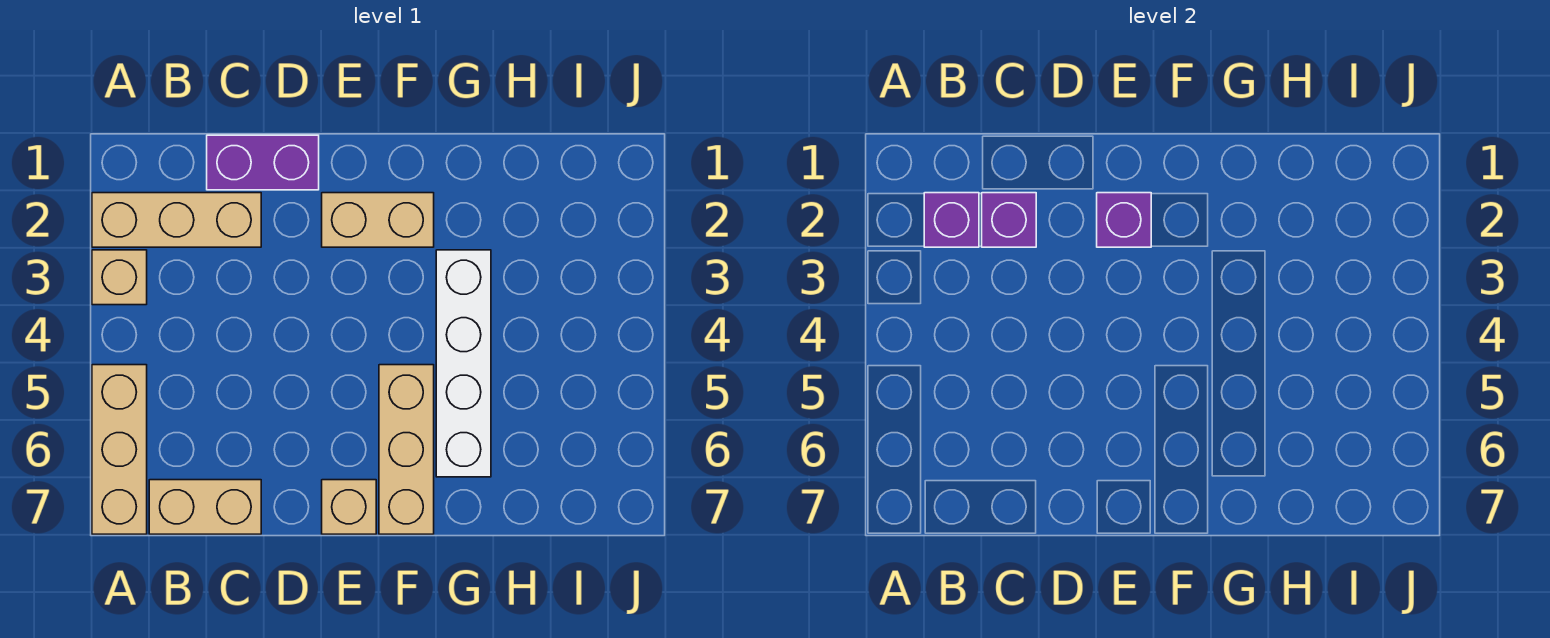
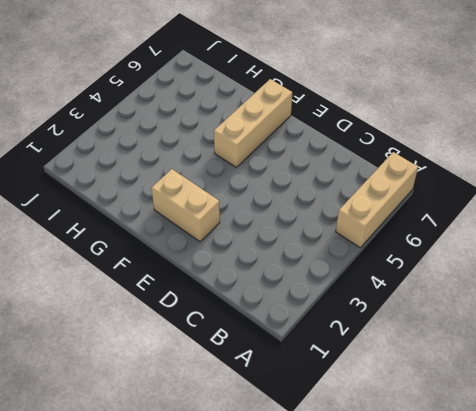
none -> tan brick A2:C2 level 1
none -> tan brick A3 level 1
none -> tan brick B7:C7 level 1

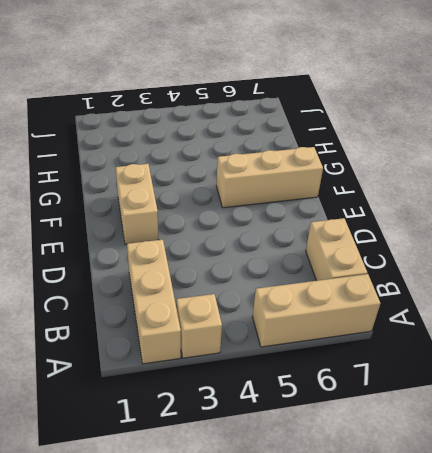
none -> purple brick C1:D1 level 1
none -> tan brick E7 level 1
none -> white brick G3:G6 level 1

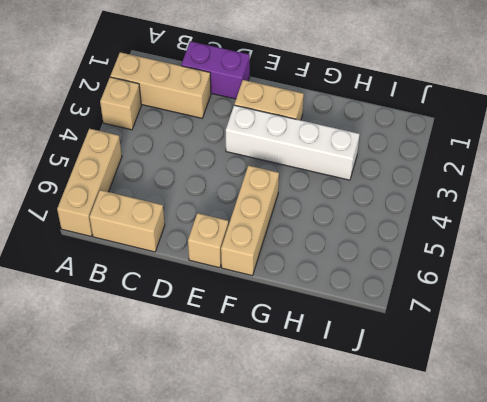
white brick E3:H3 level 1 -> white brick G3:G6 level 1
none -> purple brick B2 level 2
none -> purple brick C2 level 2
none -> purple brick E2 level 2

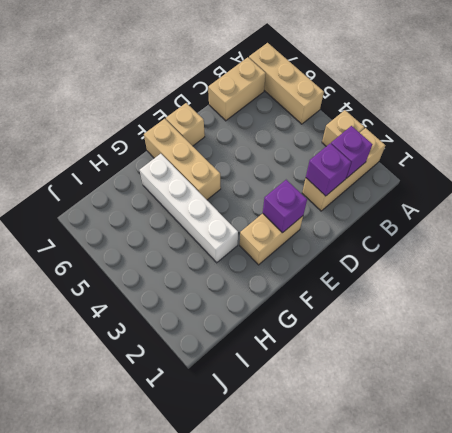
none -> purple brick C1:D1 level 1

